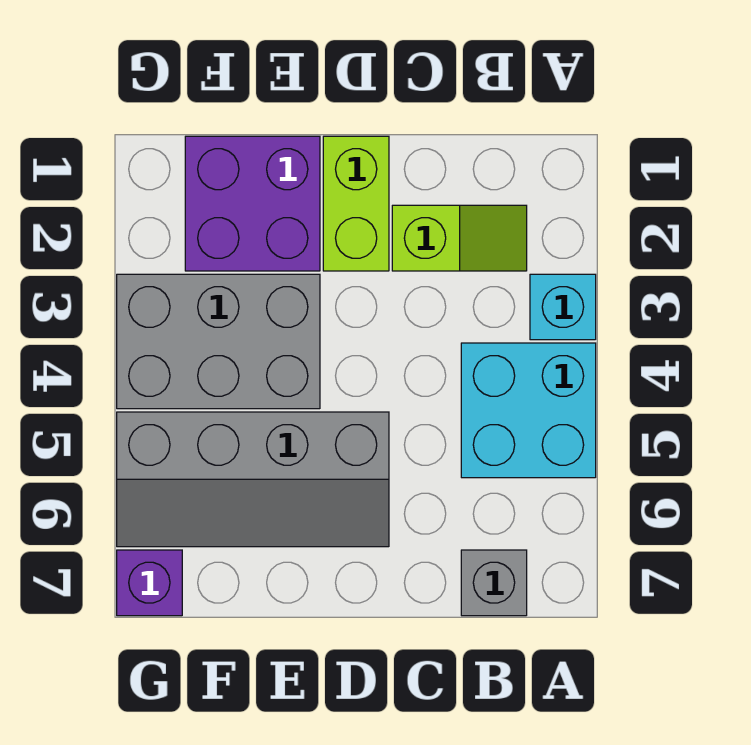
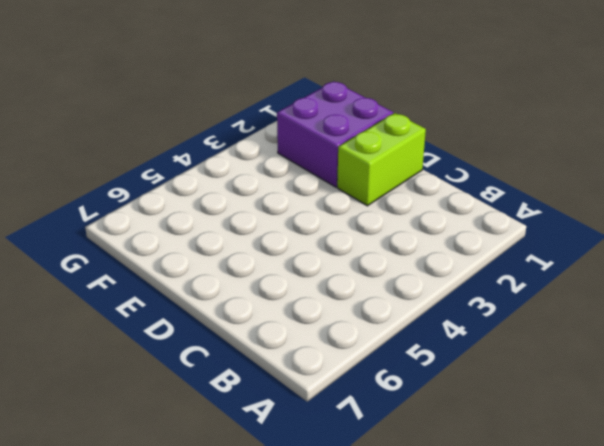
none -> cyan brick A3 level 1
none -> cyan brick A4:B5 level 1

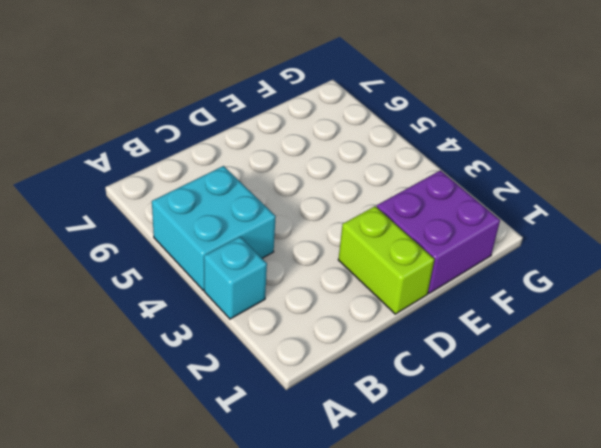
none -> lime slope B2:C2 level 1 top C
none -> grey brick B7 level 1

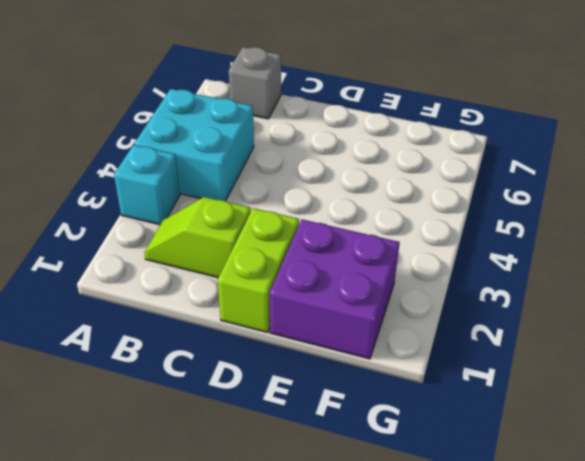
none -> grey slope D5:G6 level 1 top 5
none -> grey brick E3:G4 level 1

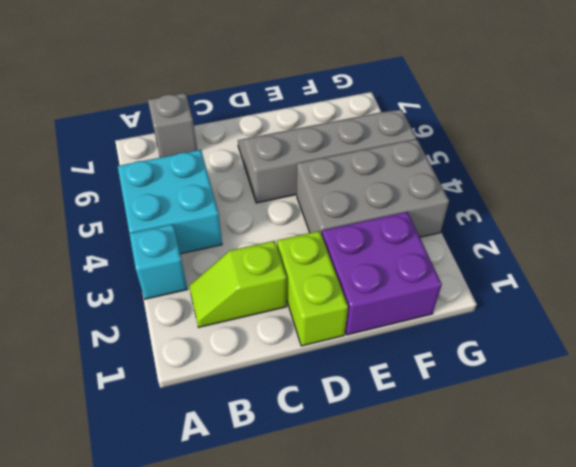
none -> purple brick G7 level 1

